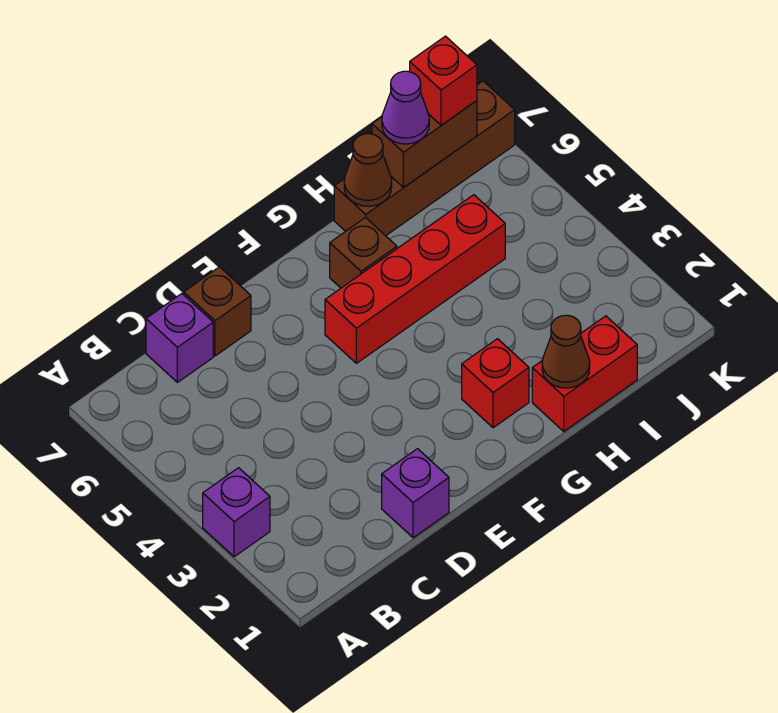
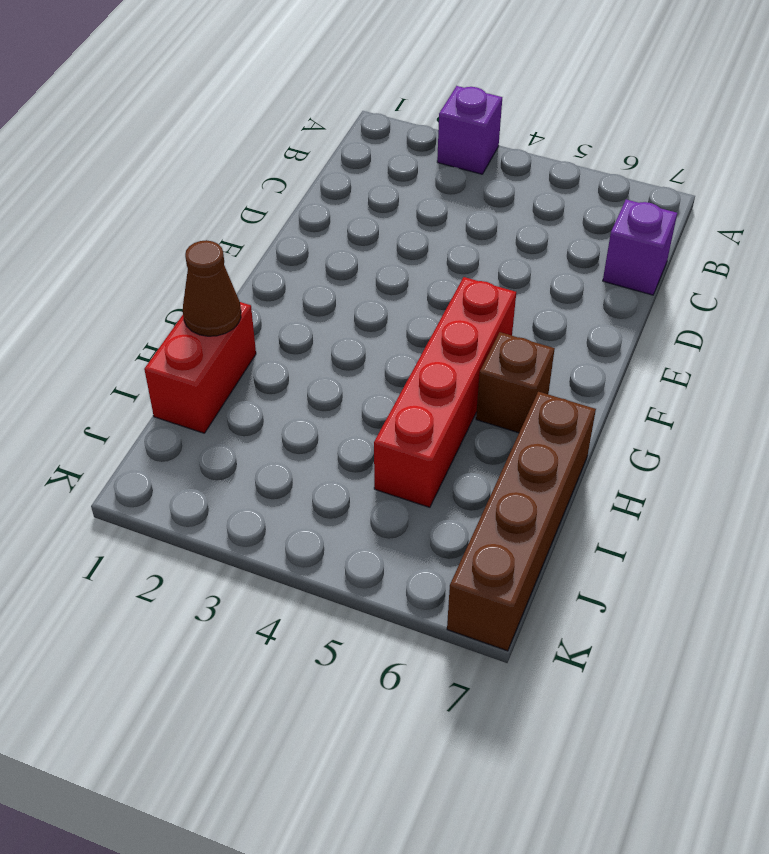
none -> purple brick D1 level 1
none -> brown brick D7 level 1
none -> red brick G2 level 1

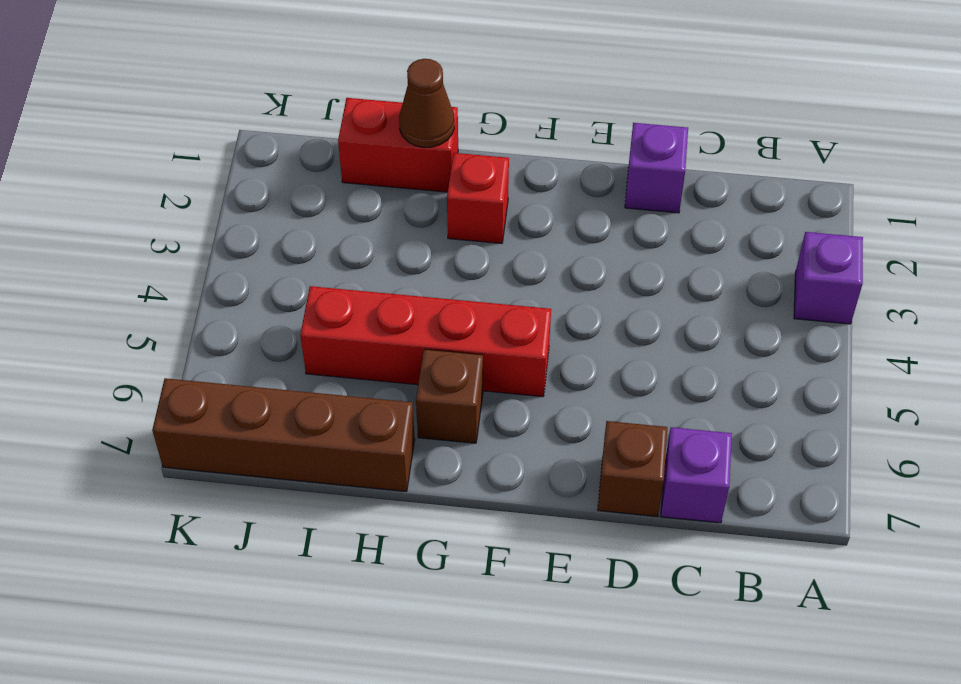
none -> brown cone H7 level 2
none -> brown brick I7:J7 level 2
none -> purple cone I7 level 3

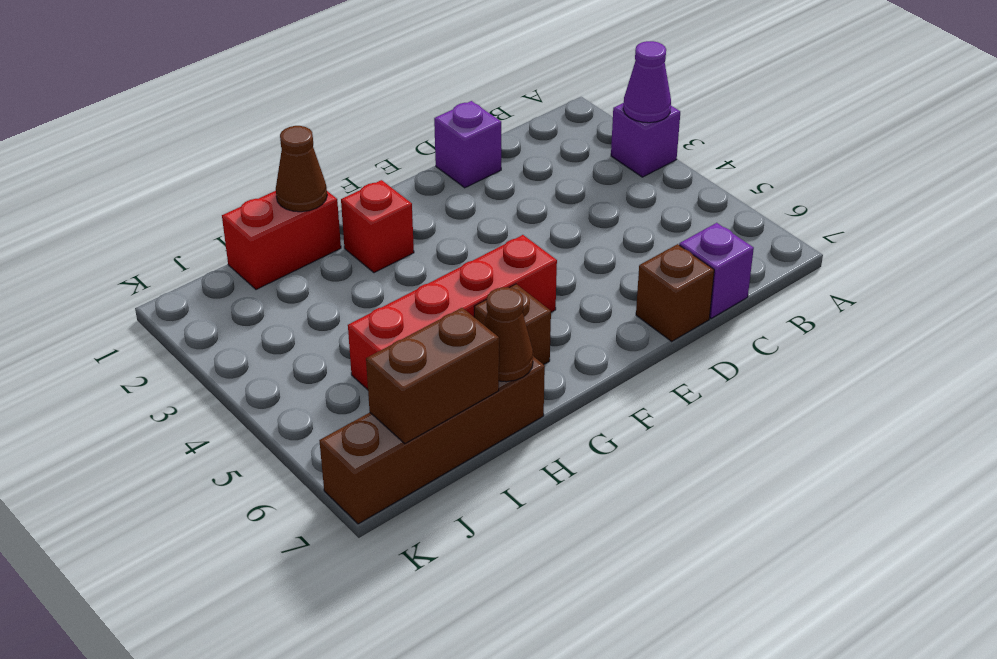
purple cone A3 level 2 -> purple cone I7 level 3
none -> red brick J7 level 3

